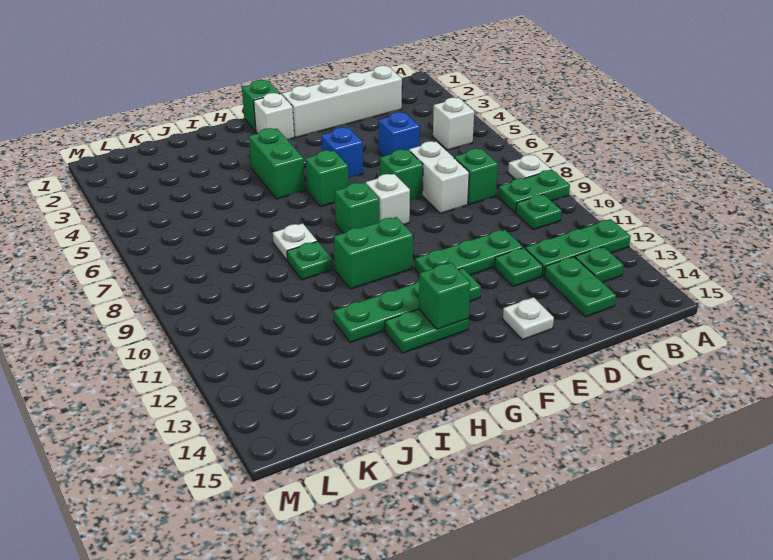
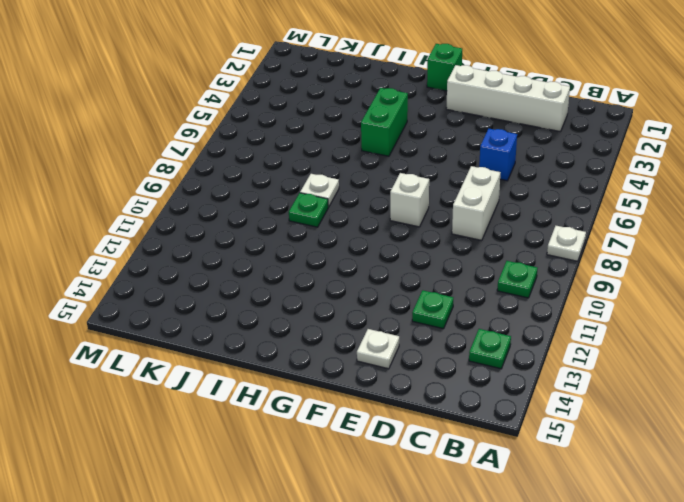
none -> green plate A9:B9 level 1
none -> green plate A12:C12 level 1
none -> white brick B5 level 1

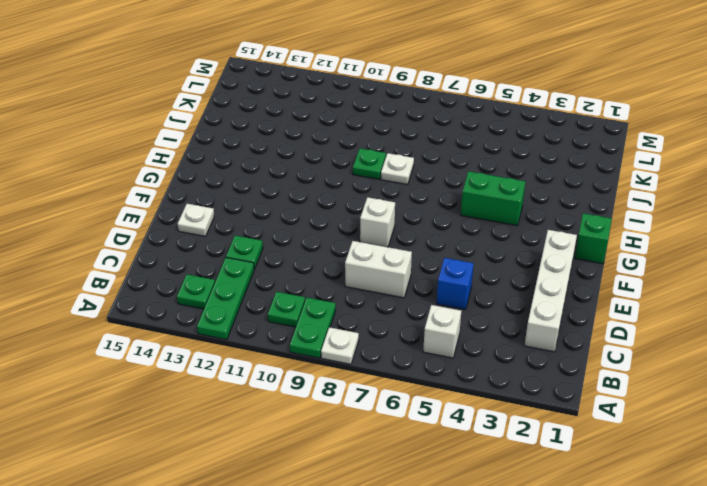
none -> green brick C8 level 1
none -> green plate C13:C14 level 1
none -> green plate D11:F11 level 1

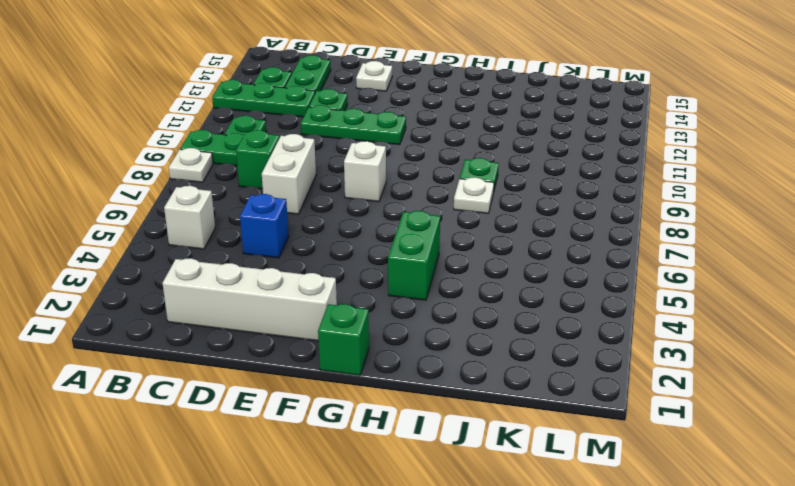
none -> green brick E7 level 1
none -> blue brick F5 level 1
none -> green plate F12:I12 level 1

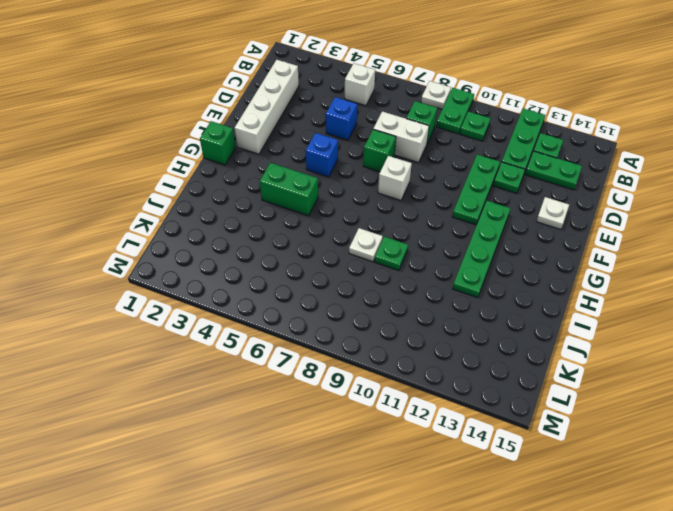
none -> white brick G2 level 1
none -> green brick G6 level 1
none -> green brick G8 level 1

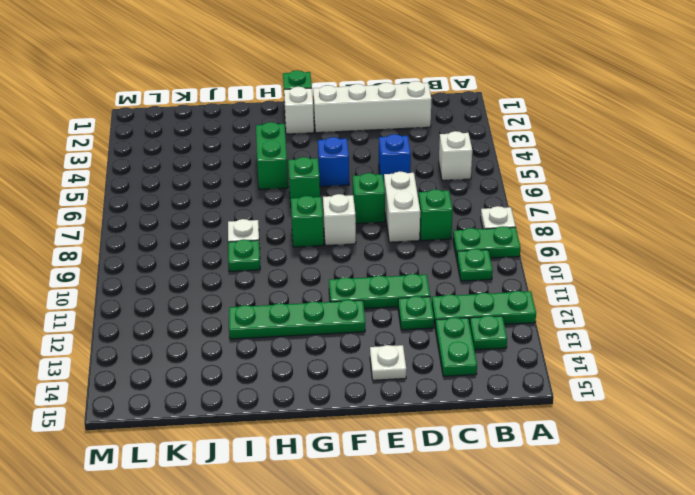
none -> green brick G10:H10 level 1
none -> green plate G13:H13 level 1
none -> green brick G13 level 2

